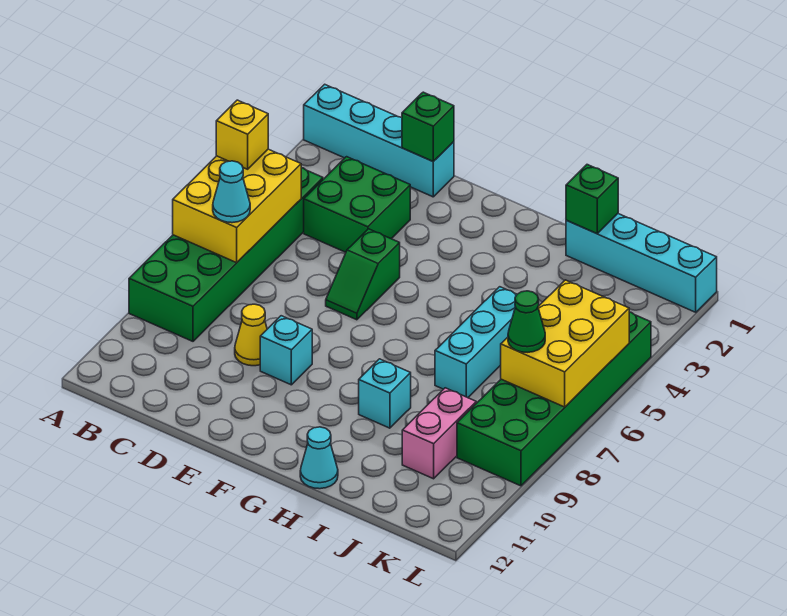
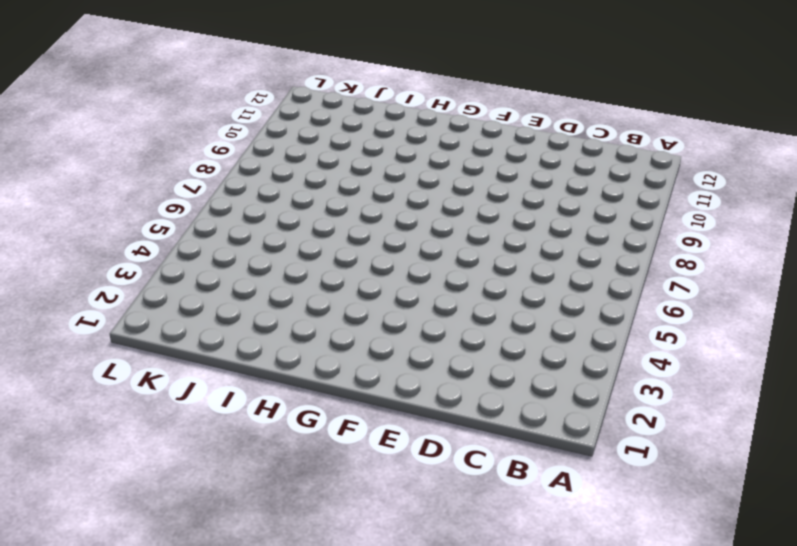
none -> cyan brick A1:D1 level 1
none -> green brick A4:B9 level 1
none -> green brick C3:D4 level 1

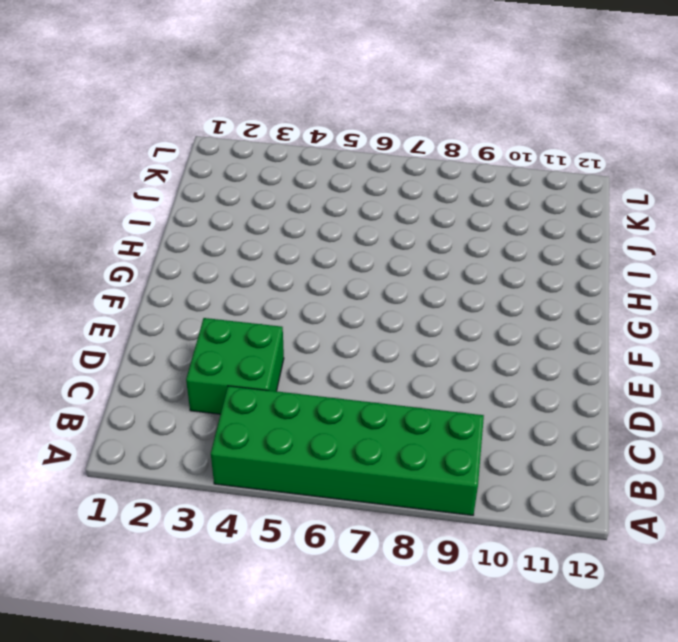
none -> cyan brick A1:D1 level 1
none -> yellow cone D9 level 1
none -> green slope E5:E6 level 1 top 5

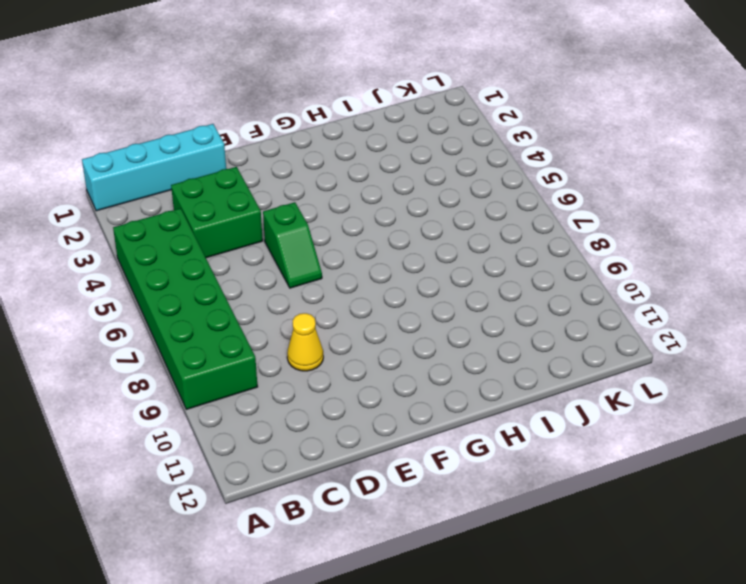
none -> cyan brick E9 level 1
none -> cyan brick H9 level 1
none -> cyan cone H12 level 1

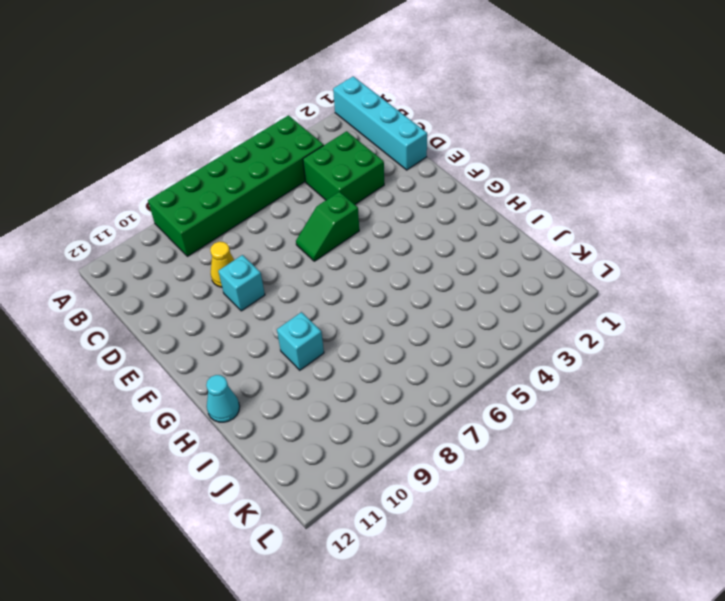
none -> cyan brick I1:L1 level 1
none -> cyan brick I5:I7 level 1
none -> pink brick J9:J10 level 1

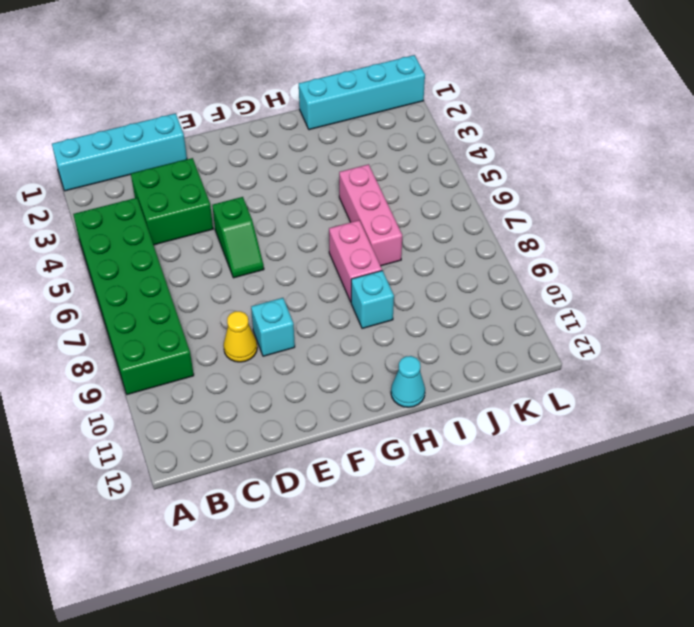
pink brick H7:H8 level 1 -> pink brick J9:J10 level 1
pink brick I5:I7 level 1 -> cyan brick I5:I7 level 1
none -> green brick K4:L9 level 1
none -> yellow brick A5:B7 level 2
none -> green brick D1 level 2

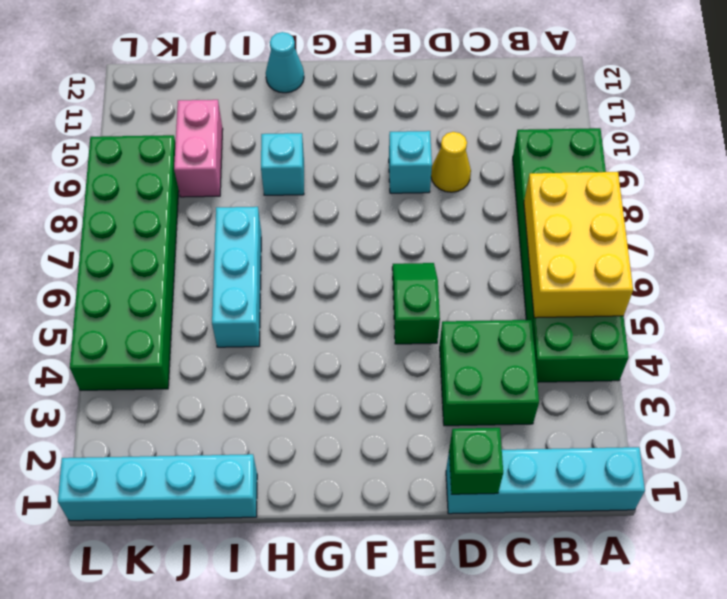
none -> green brick I1 level 2
none -> yellow brick K5:L7 level 2
none -> yellow brick A5 level 3

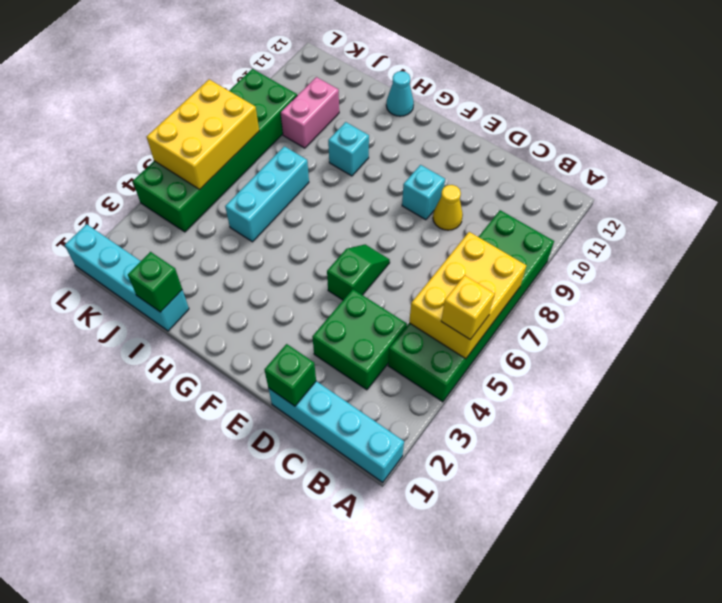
none -> cyan cone B7 level 3
none -> green cone K7 level 3

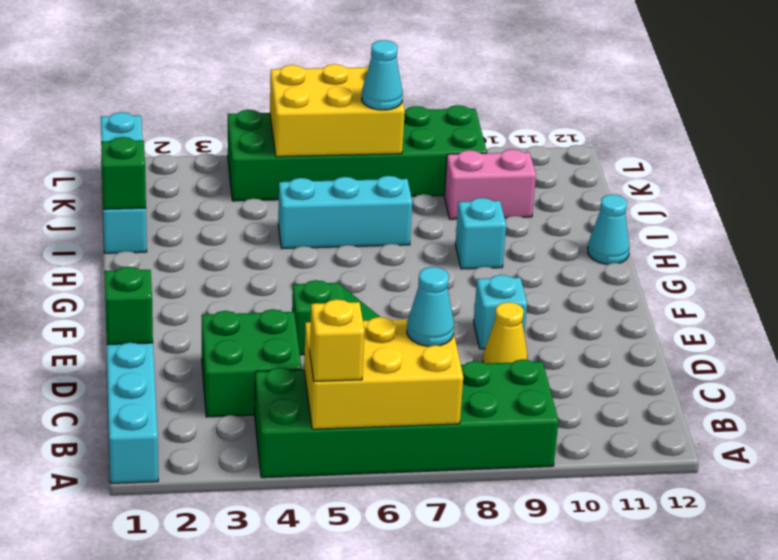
cyan cone K7 level 3 -> green cone K7 level 3

